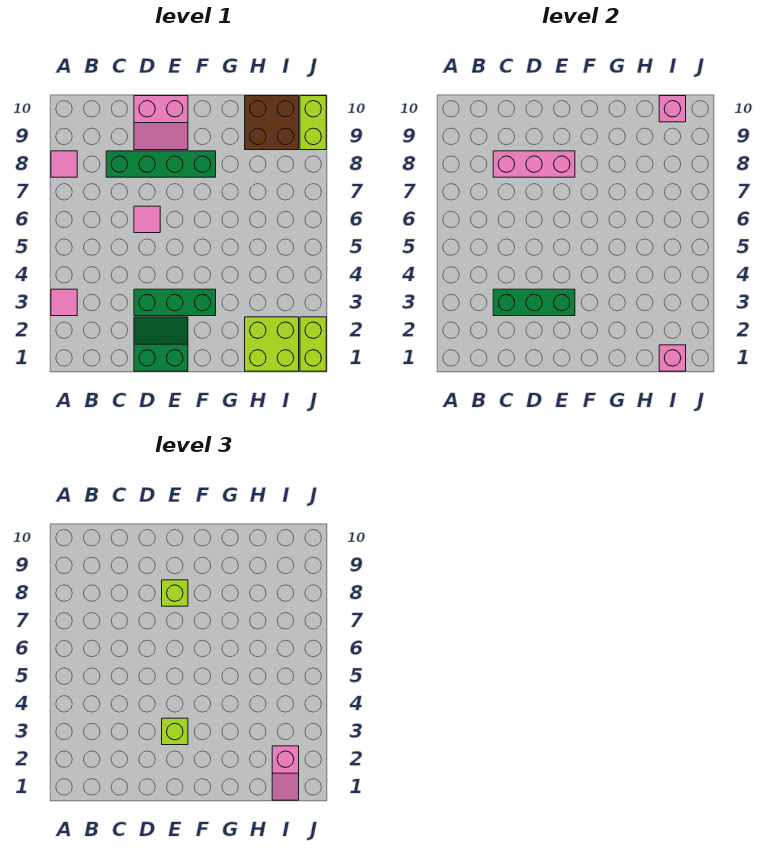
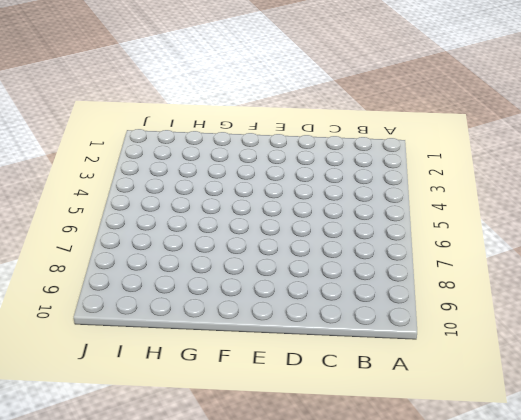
none -> pink tile A3 level 1
none -> pink tile A8 level 1
none -> green brick C8:F8 level 1

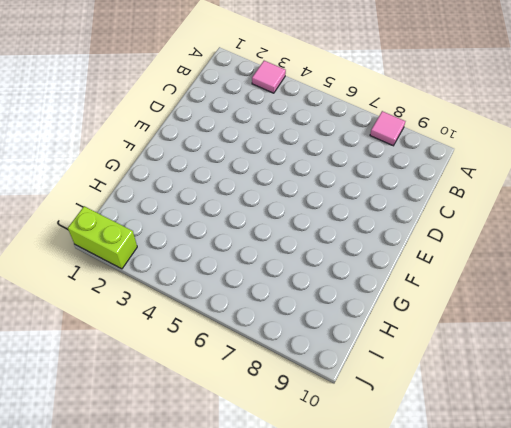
none -> green brick C8:F8 level 1
none -> green slope D1:E2 level 1 top 1
none -> green brick D3:F3 level 1

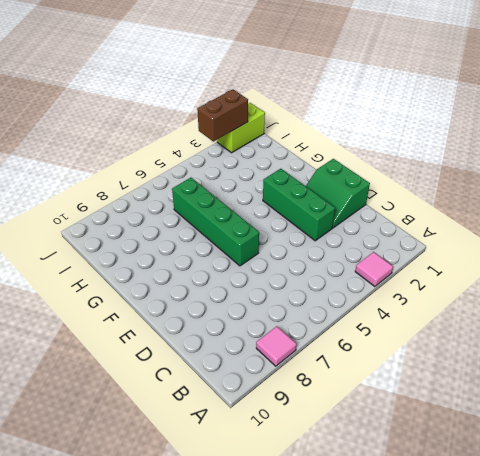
green brick E6:H6 level 1 -> green brick C8:F8 level 1
brown brick J2:J3 level 2 -> none
none -> pink tile D6 level 1
none -> pink slope D9:E10 level 1 top 10
none -> lime brick H1:I2 level 1

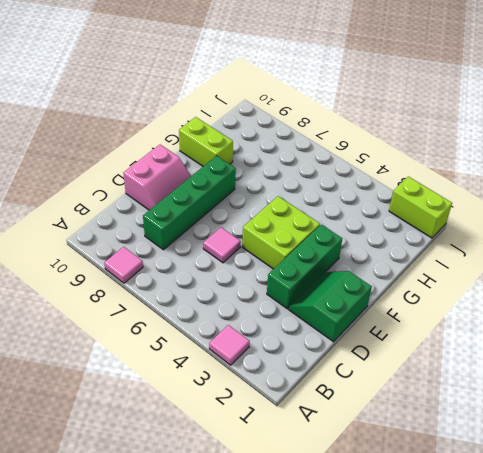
lime brick E4:F5 level 1 -> lime brick H1:I2 level 1
lime brick G9:G10 level 1 -> lime brick J9:J10 level 1
none -> brown brick H9:I10 level 1
none -> green brick C3:E3 level 2
none -> pink brick C8:E8 level 2

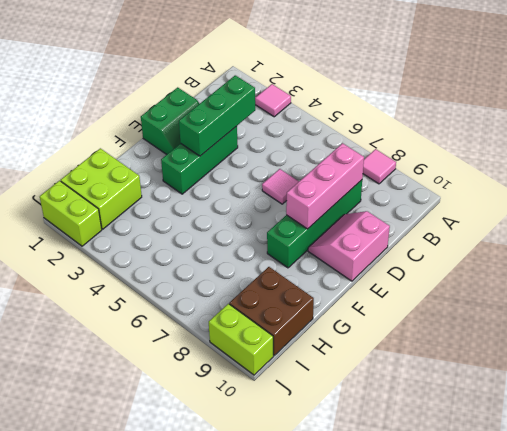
none -> pink brick I1 level 2
none -> pink brick I10 level 2
none -> lime brick E3 level 3

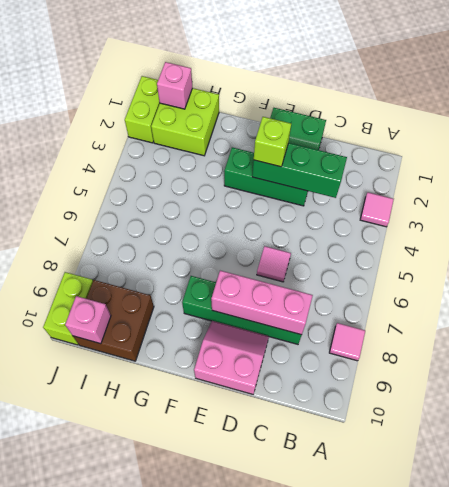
none -> lime brick E8 level 3
none -> pink slope I1:I2 level 3 top 2

